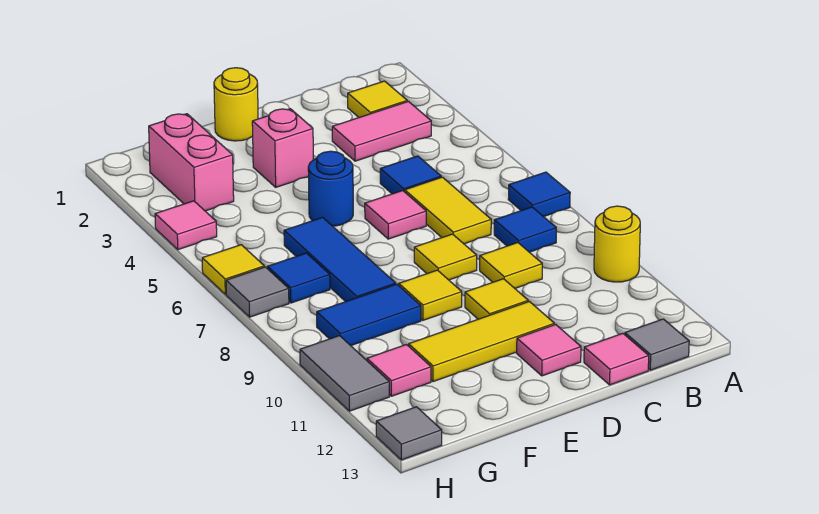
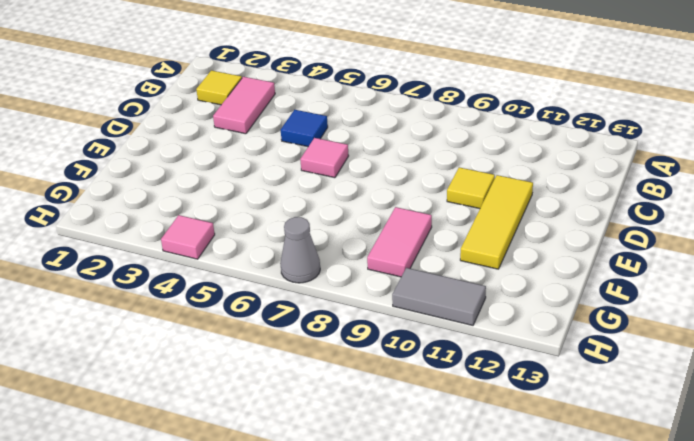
pink tile F9:G9 level 1 -> blue tile F9:G9 level 1
grey cone H7 level 1 -> grey tile H7 level 1
none -> blue tile A7 level 1
none -> yellow round brick A10 level 1
none -> blue tile B8 level 1

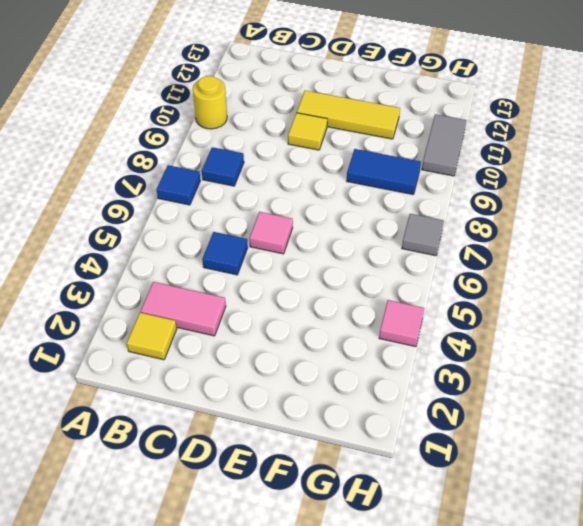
none -> grey tile B13 level 1
none -> yellow tile C6:C7 level 1
none -> yellow tile C9 level 1

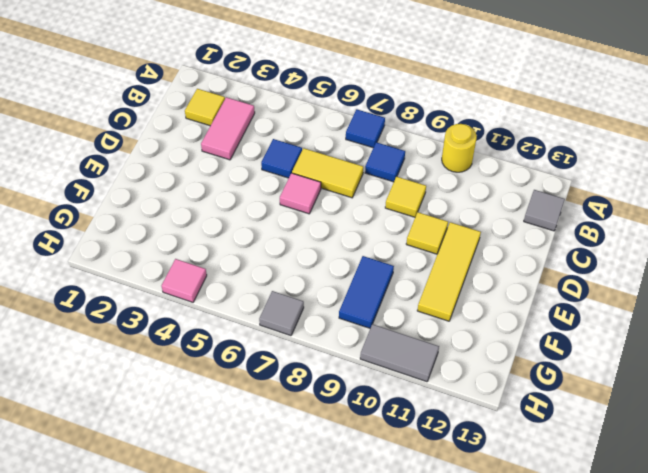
none -> pink tile C13 level 1
none -> yellow tile D8 level 1
none -> pink tile D12 level 1

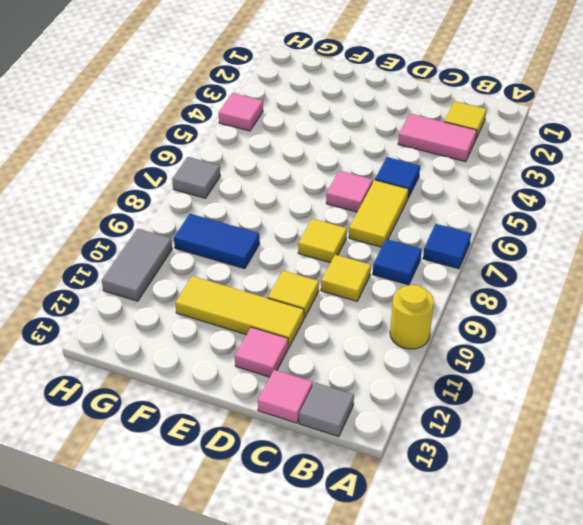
none -> yellow round brick E1 level 1
none -> pink brick E3 level 1
none -> blue round brick E5 level 1

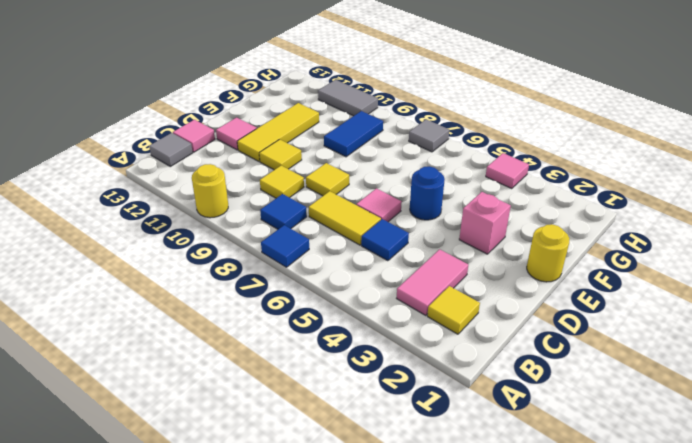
none -> yellow tile E9 level 1
none -> blue tile F6:F8 level 1
none -> pink brick G2:G3 level 1

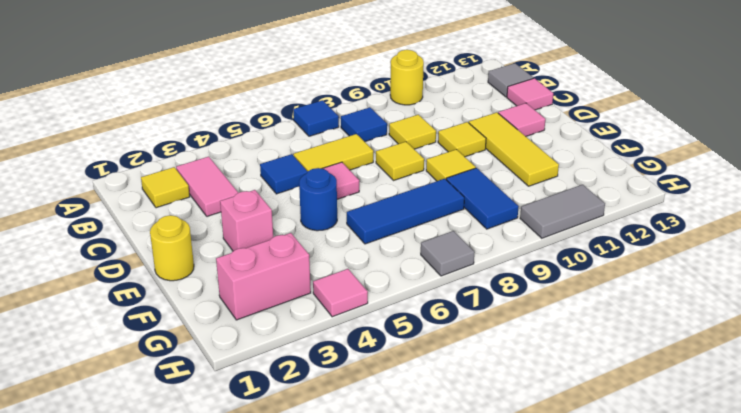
none -> blue tile G7 level 1
none -> pink tile G11 level 1
none -> yellow tile H6 level 1

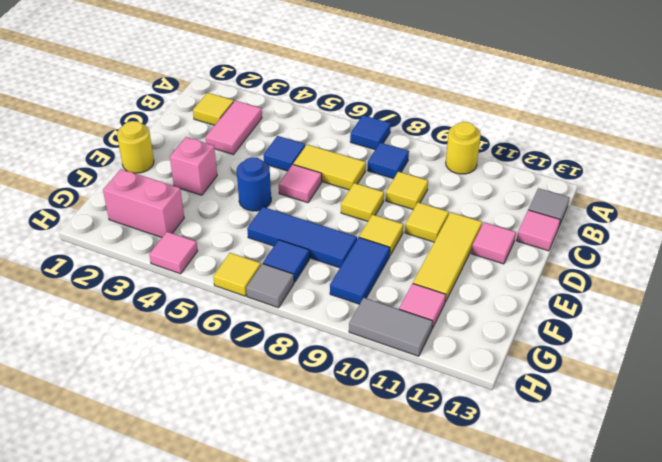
none -> grey tile H13 level 1

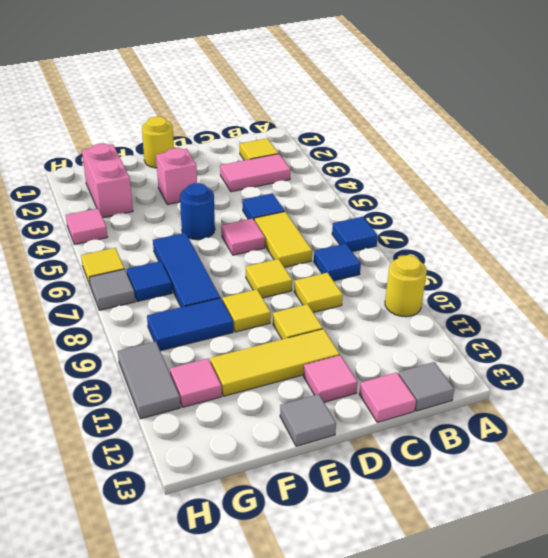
grey tile E13 level 1 -> grey tile H13 level 1

